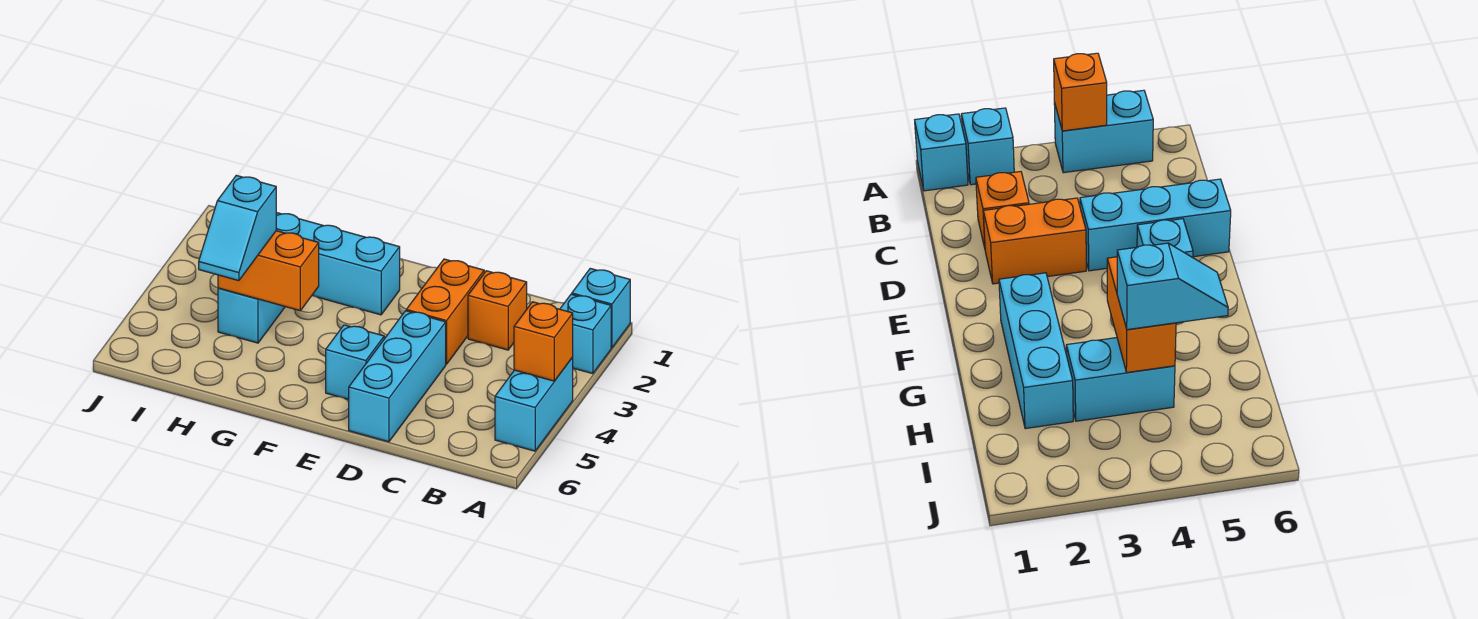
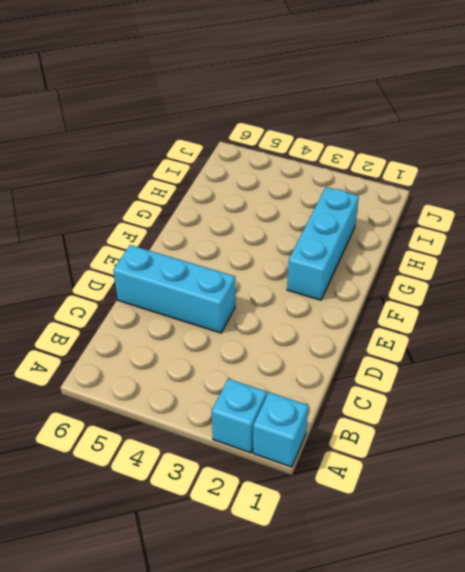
none -> cyan brick A4:A5 level 1
none -> orange brick C2 level 1
none -> orange brick D2:D3 level 1

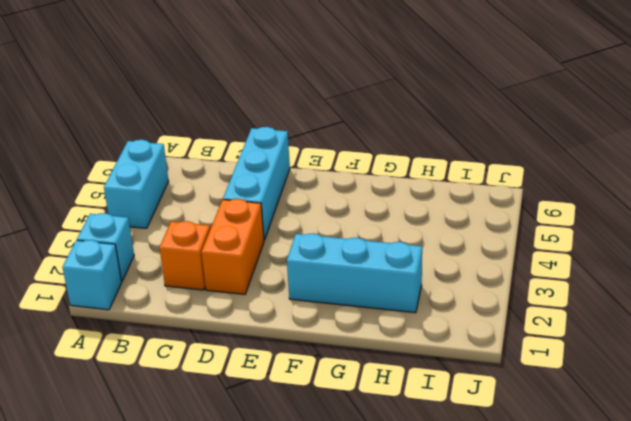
none -> cyan brick E5 level 1
none -> cyan brick H3:H4 level 1
none -> orange brick A4 level 2

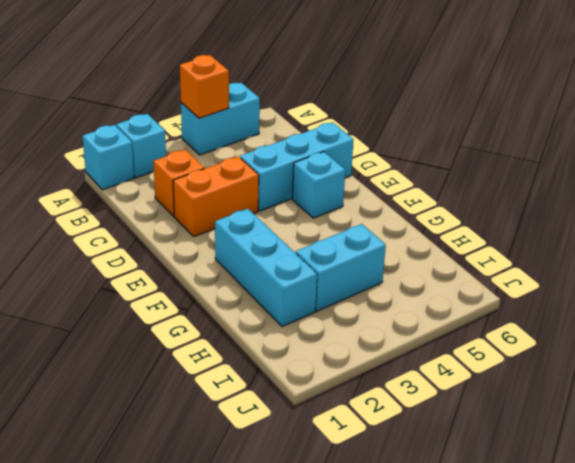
none -> orange brick G4:H4 level 2
none -> cyan slope H4:H5 level 3 top 4

